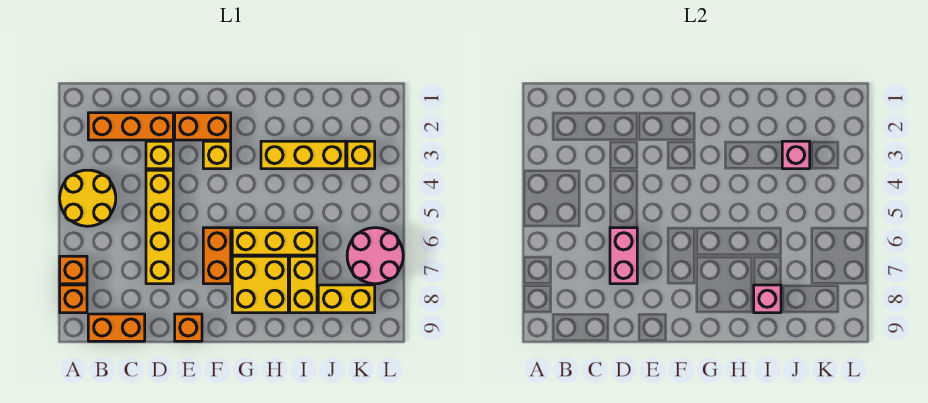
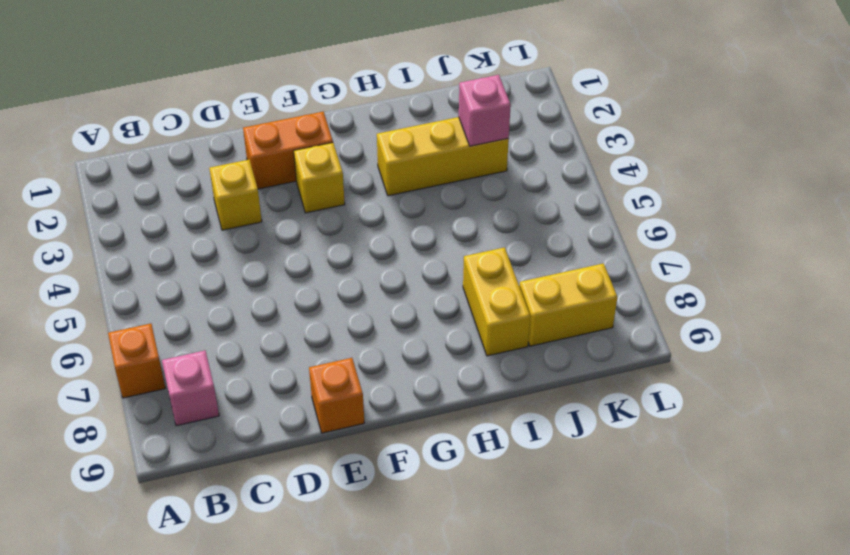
pink brick B8 level 1 -> pink brick I8 level 2
none -> yellow round brick A4:B5 level 1
none -> orange brick A8 level 1
none -> orange brick B2:D2 level 1

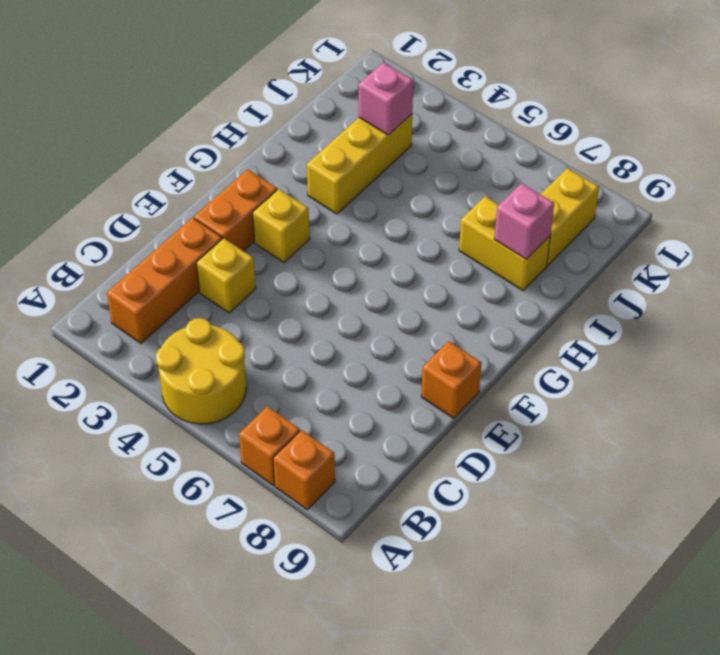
none -> orange brick B9:C9 level 1
none -> yellow brick D4:D7 level 1
none -> orange brick F6:F7 level 1

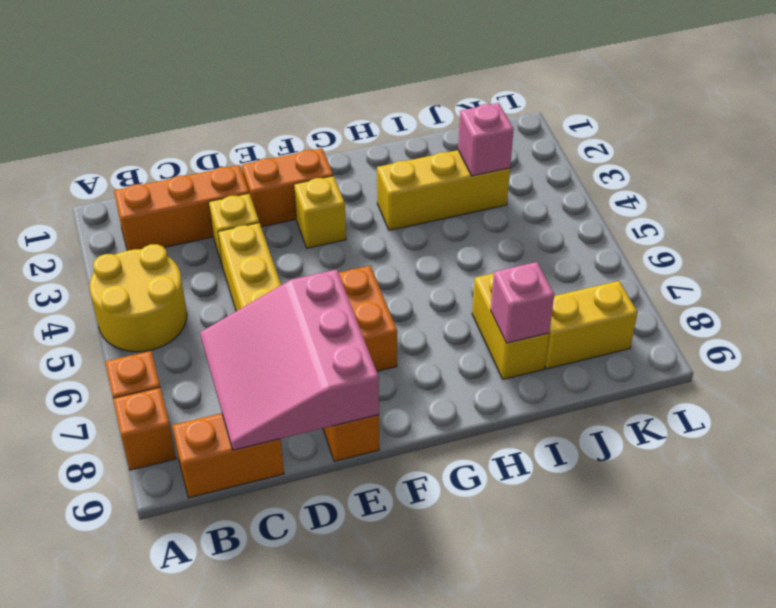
pink slope C7:E9 level 2 top E -> pink brick D6:D7 level 2
none -> yellow brick G6:I6 level 1
none -> yellow brick G7:H8 level 1
none -> yellow brick K3 level 1

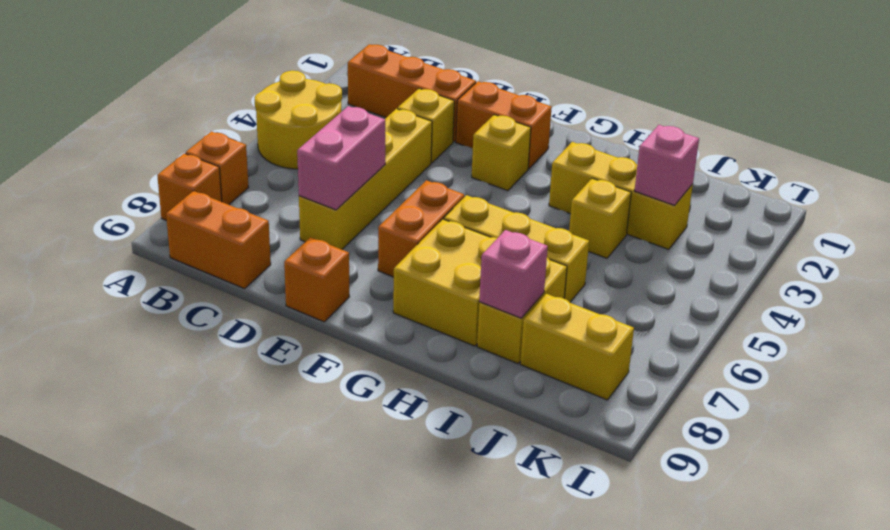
yellow brick I4 level 1 -> yellow brick K3 level 1
none -> pink round brick K6:L7 level 1

